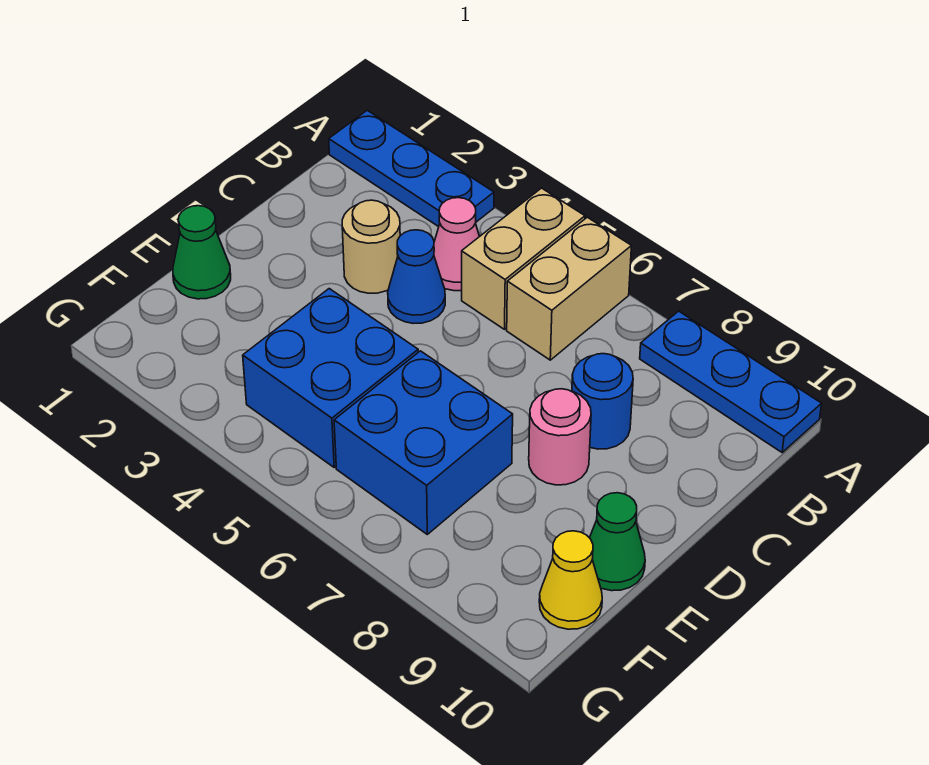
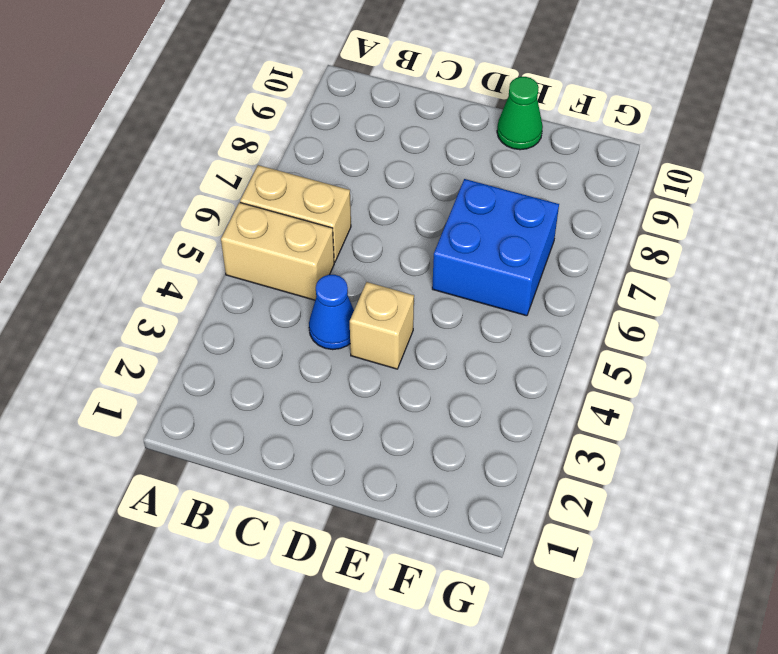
tan brick D4 level 1 -> none
none -> blue plate A1:A3 level 1
none -> blue plate A8:A10 level 1
none -> pink cone B4 level 1

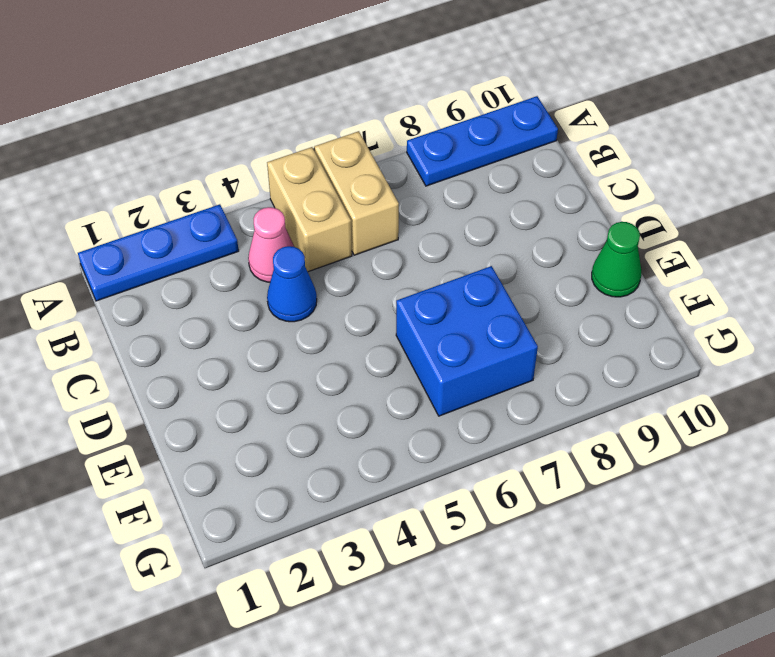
none -> tan round brick C3 level 1
none -> blue round brick C8 level 1
none -> pink round brick D8 level 1

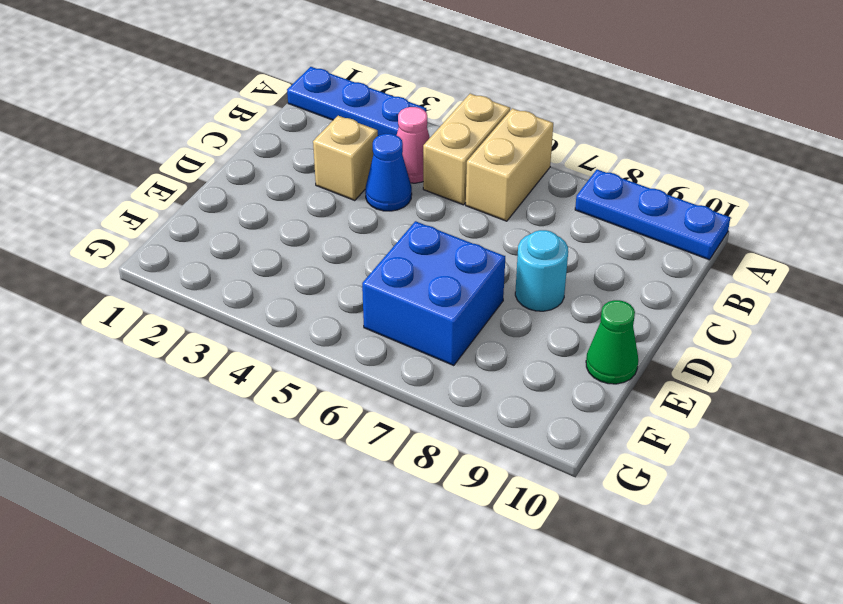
tan brick C3 level 1 -> tan round brick C3 level 1
cyan round brick D8 level 1 -> pink round brick D8 level 1
none -> blue round brick C8 level 1
none -> green cone E1 level 1
none -> blue brick E4:F5 level 1

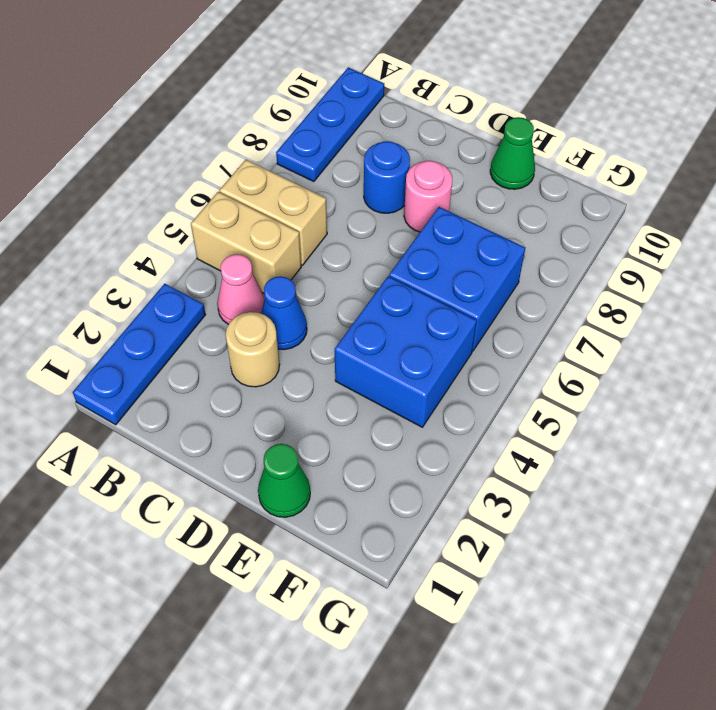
none -> yellow cone F10 level 1

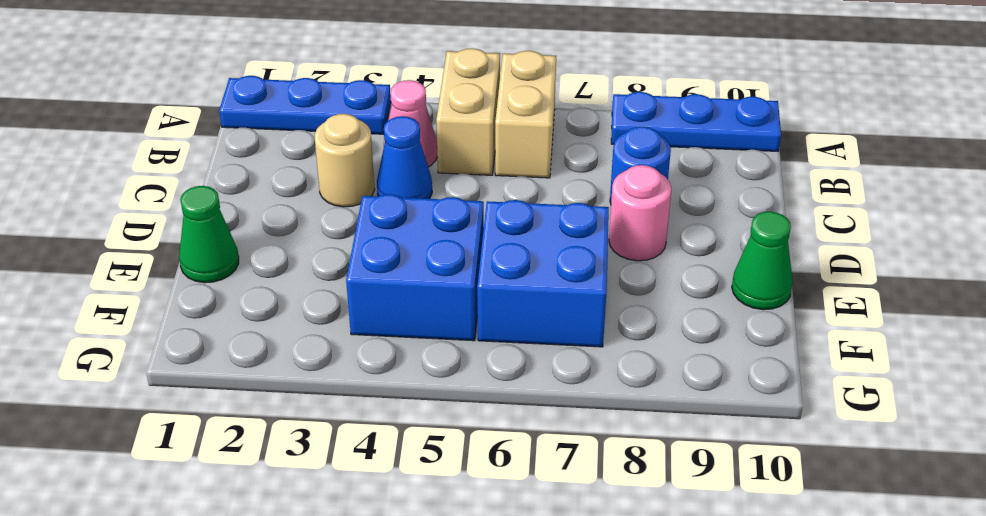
none -> yellow cone F10 level 1

